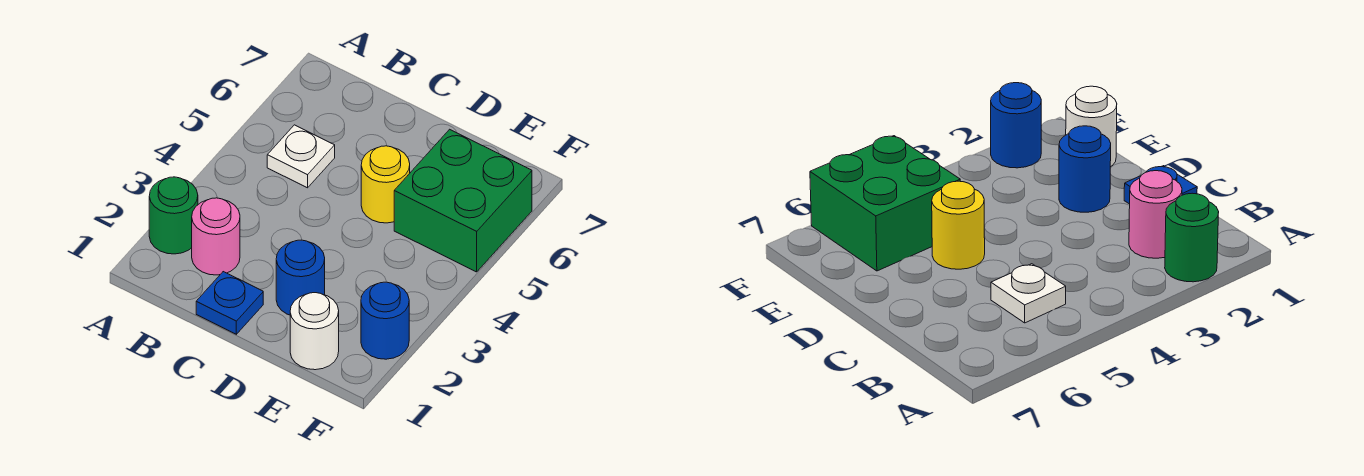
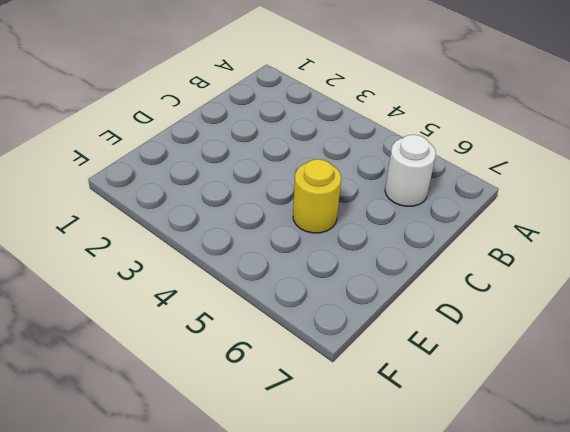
white round brick B6 level 1 -> white round brick E1 level 1
none -> green round brick A2 level 1
none -> pink round brick B2 level 1

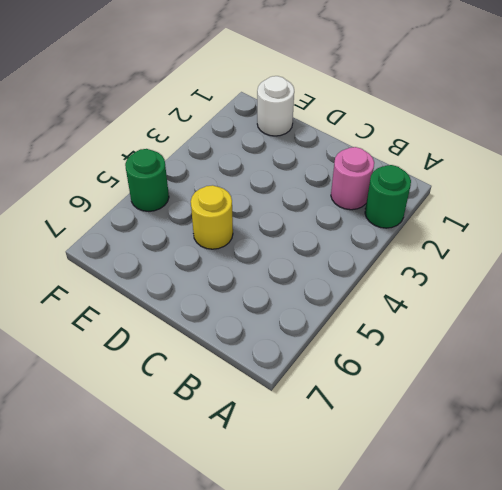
green round brick F5 level 1 -> green brick E5:F6 level 1
none -> white plate B5 level 1
none -> blue plate C1 level 1

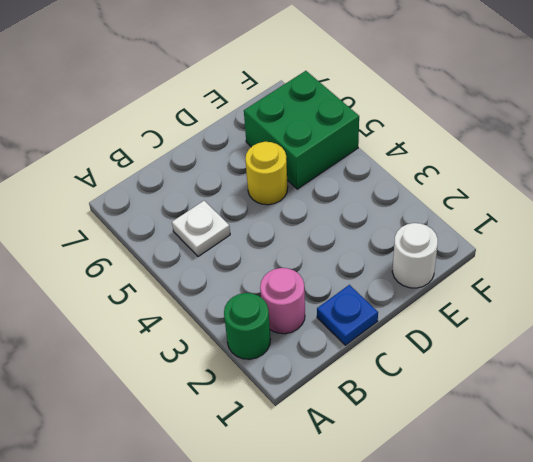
none -> blue round brick D2 level 1
none -> blue round brick F2 level 1

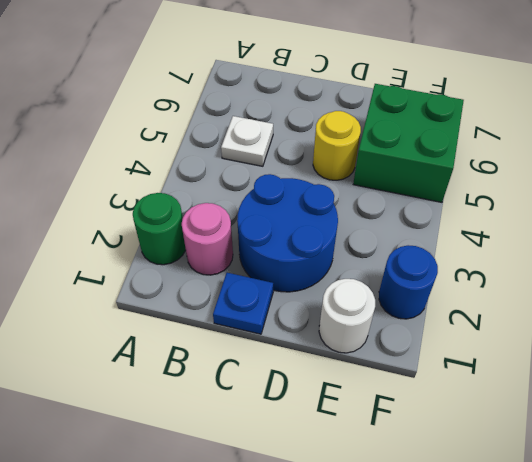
blue round brick C2:D3 level 1 -> blue round brick D2 level 1

